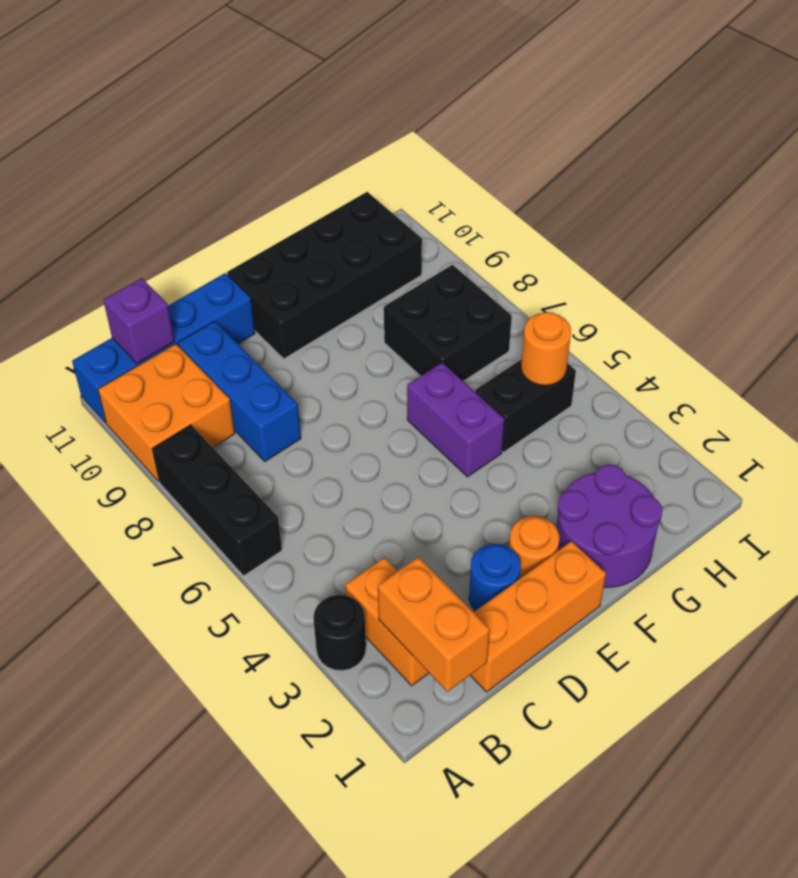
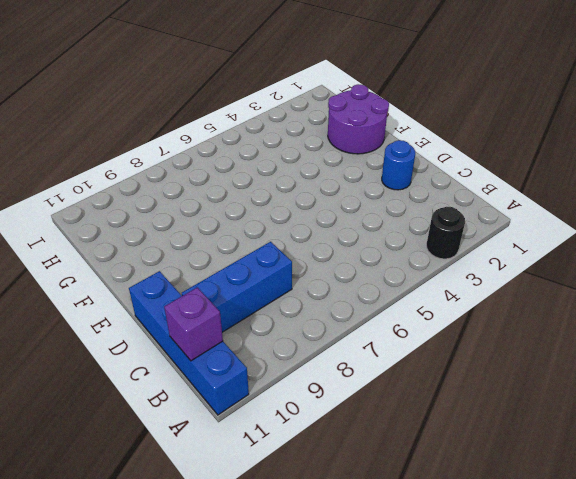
none -> black brick A6:A8 level 1
none -> orange brick A9:B10 level 1
none -> orange brick B2:B3 level 1

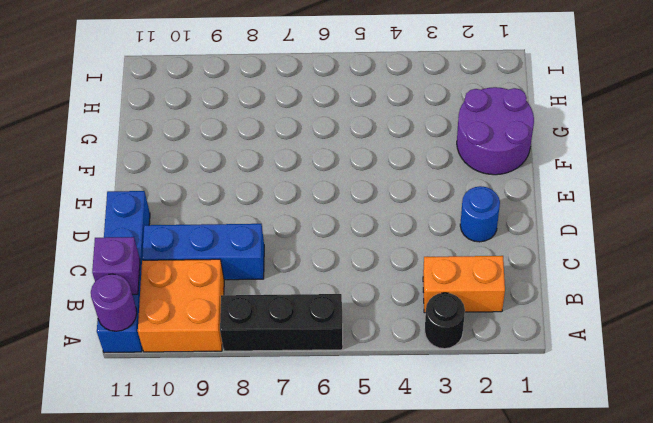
purple round brick A11 level 2 -> none
none -> orange brick C1:E1 level 1
none -> orange round brick E2 level 1
none -> black brick E10:H11 level 1

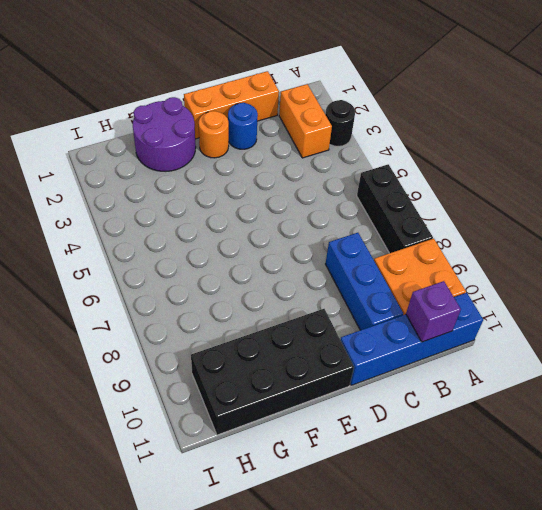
none -> purple brick F5:F6 level 1
none -> black brick G5:H5 level 1
none -> black brick G7:H8 level 1

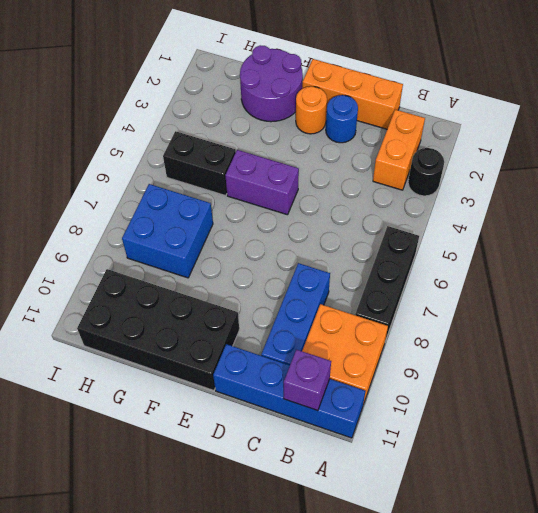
purple brick E5:F5 level 1 -> purple brick F5:F6 level 1
blue brick G7:H8 level 1 -> black brick G7:H8 level 1
none -> orange brick B1:B2 level 2
none -> orange round brick H5 level 2

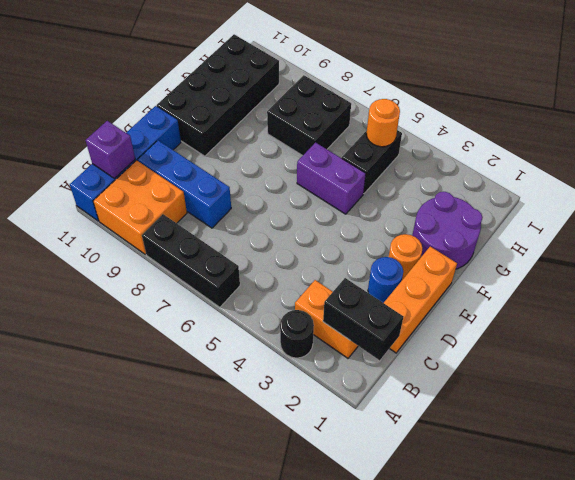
black brick B1:B2 level 2 -> orange brick B1:B2 level 2

